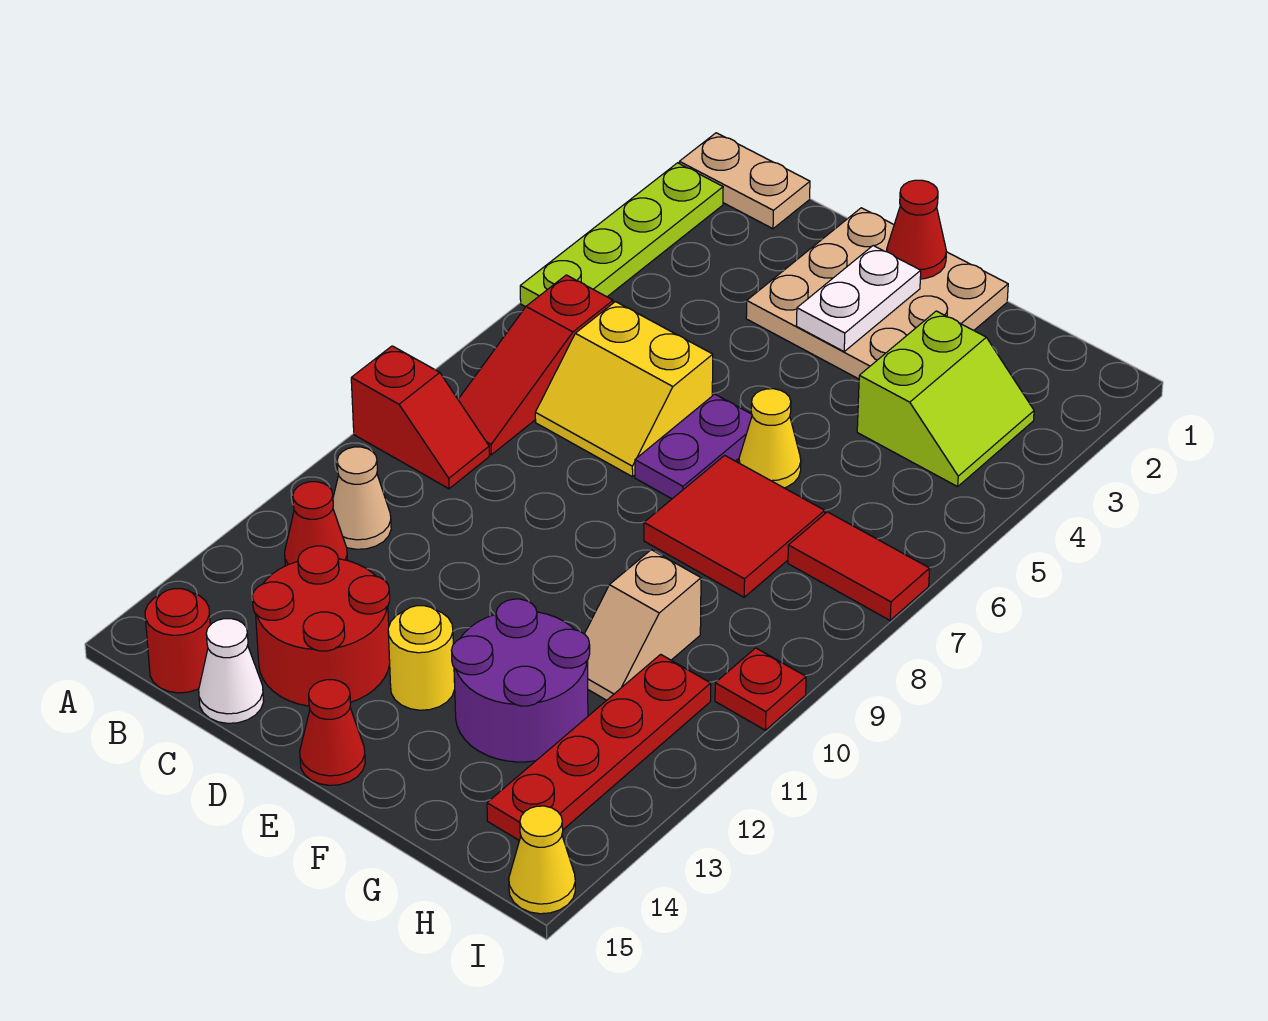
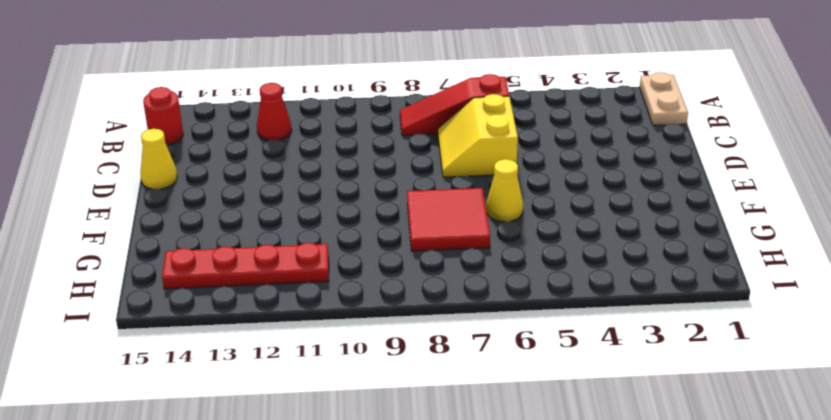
yellow cone D15 level 1 -> yellow cone I15 level 1
none -> lime plate A2:A5 level 1
none -> red slope A9:B9 level 1 top A
none -> tan cone B11 level 1

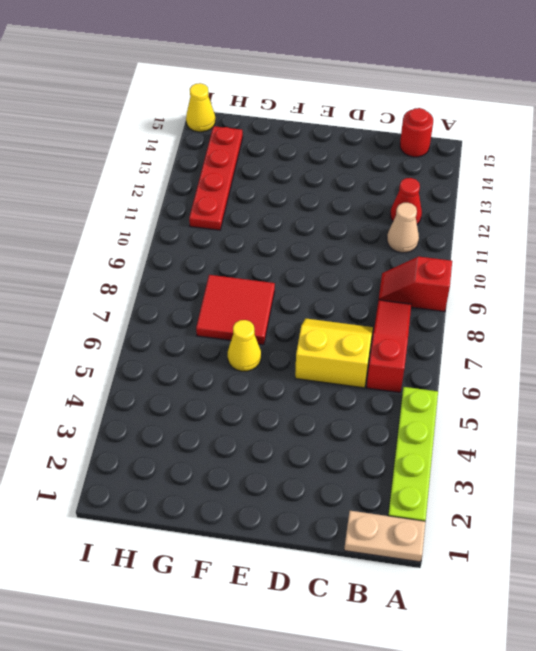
none -> red round brick C13:D14 level 1
none -> white cone C15 level 1
none -> tan plate D1:F3 level 1

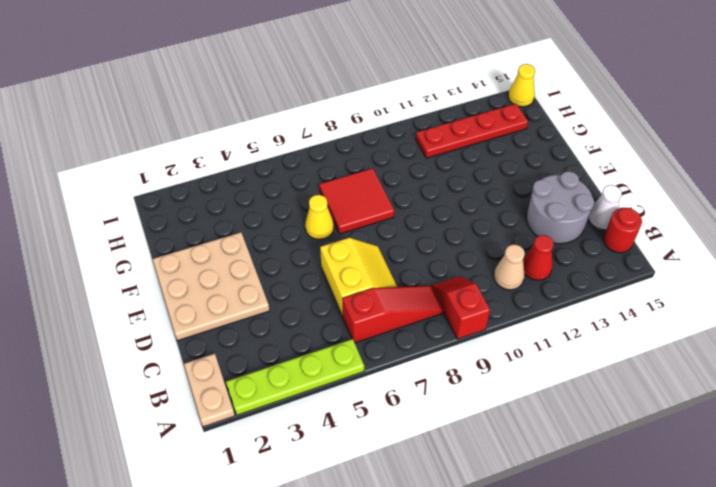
grey round brick C13:D14 level 1 -> red round brick C13:D14 level 1
none -> purple plate E6:E7 level 1
none -> yellow round brick E13 level 1
none -> red cone E15 level 1

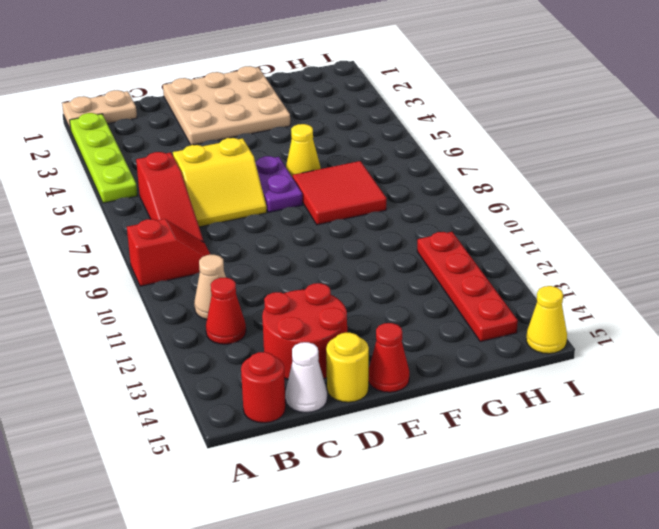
yellow round brick D15 level 1 -> yellow round brick E13 level 1
none -> purple round brick F12:G13 level 1
none -> lime slope G3:H4 level 1 top G
none -> tan slope G10:G11 level 1 top 10

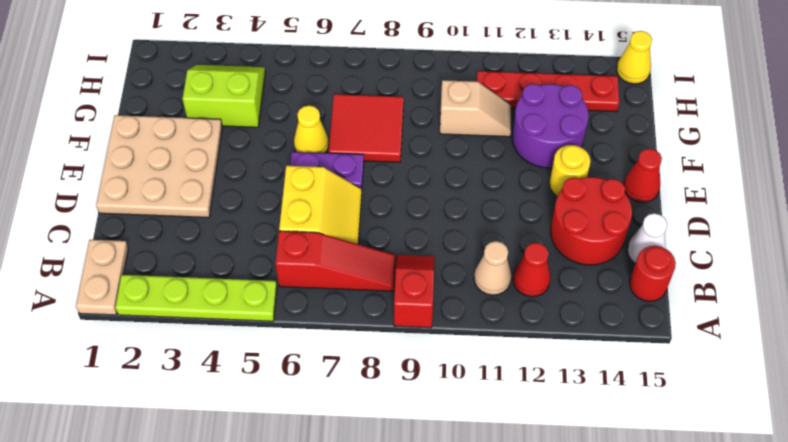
none -> red tile H7:I7 level 1
none -> red plate I10 level 1
none -> red cone E1 level 2

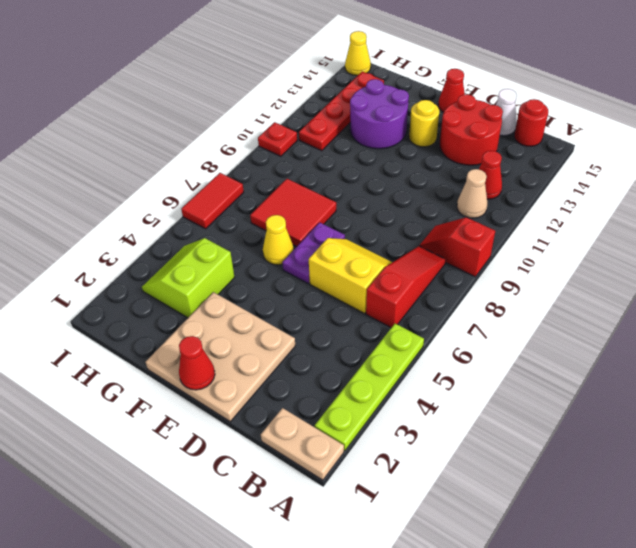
red tile I6:I7 level 1 -> red tile H7:I7 level 1
none -> tan slope G10:G11 level 1 top 10
none -> white plate E2:E3 level 2

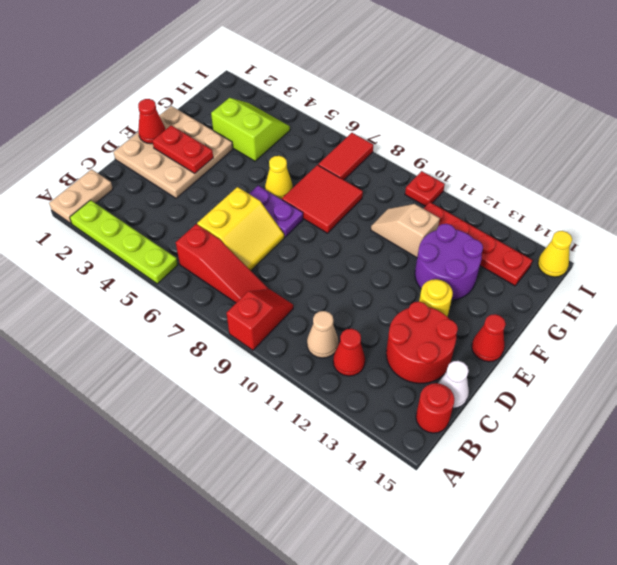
red plate E2:E3 level 2 -> white plate E2:E3 level 2
tan slope G10:G11 level 1 top 11 -> tan slope G10:G11 level 1 top 10

